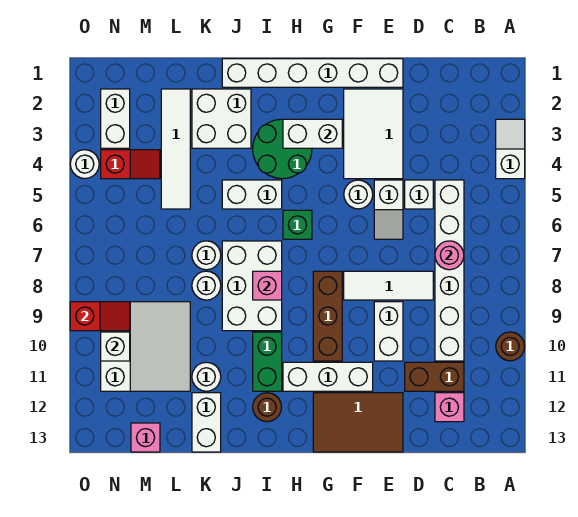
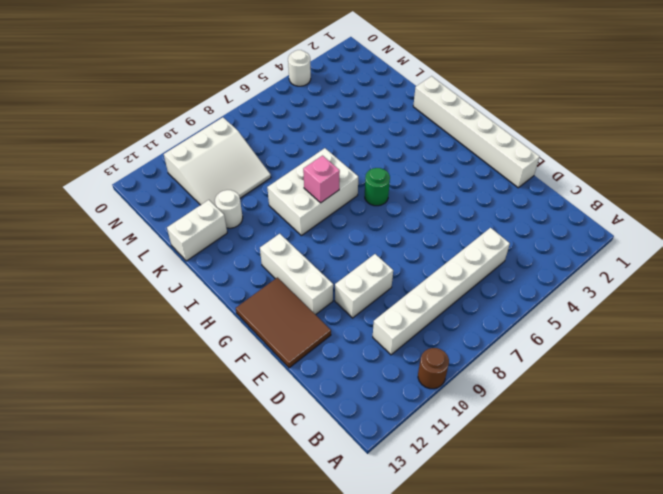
green round brick H6 level 1 -> green brick H6 level 1
none -> white slope A3:A4 level 1 top 4
none -> brown brick C11:D11 level 1
none -> pink brick C12 level 1
none -> white brick D5 level 1

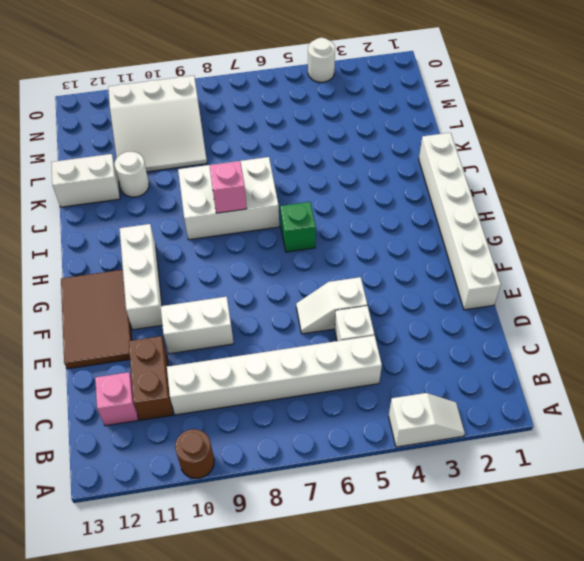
none -> white tile D8:F8 level 1
none -> white tile E2:F4 level 1
none -> white round brick F5 level 1
none -> brown brick G8:G10 level 1

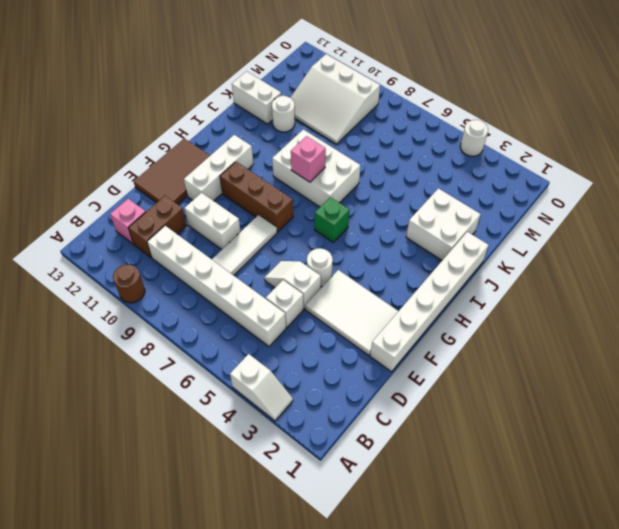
none -> green round brick H3:I4 level 1
none -> white brick I5:J5 level 1
none -> green brick I10:I11 level 1
none -> brown round brick I12 level 1

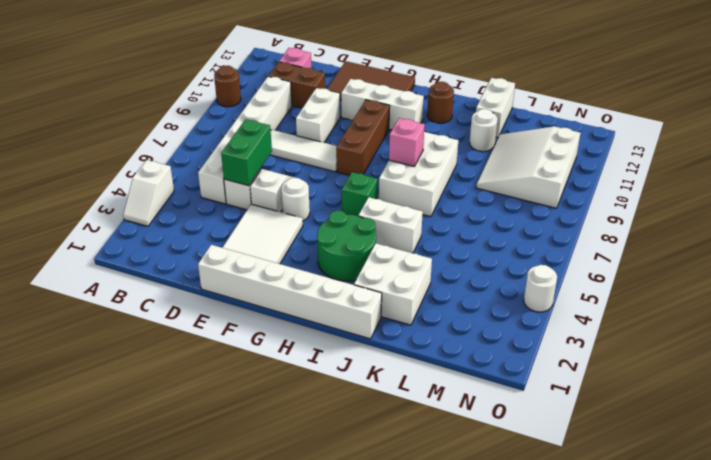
green brick D5:D6 level 2 -> green brick I10:I11 level 1
none -> white round brick K7 level 1
none -> white round brick K8 level 1
none -> white tile L2:L5 level 1
none -> red slope M4:N4 level 1 top N

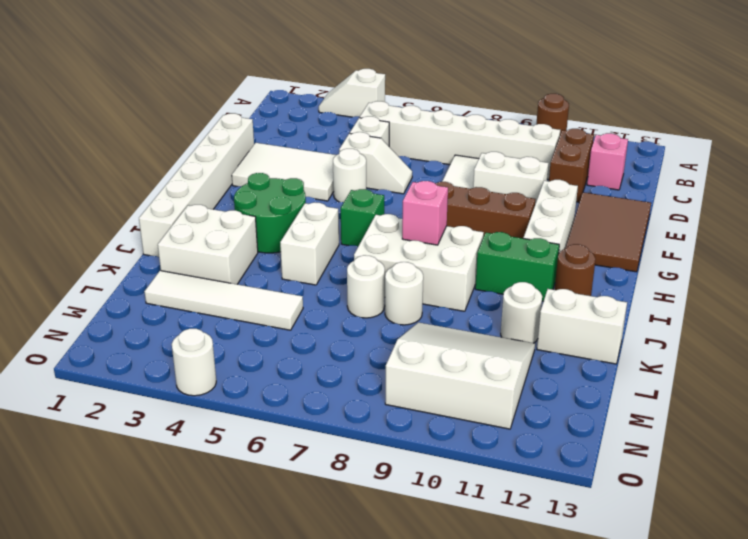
none -> red slope M4:N4 level 1 top N
none -> pink brick M13 level 1
none -> white brick N2:N3 level 1
none -> pink round brick C7 level 2

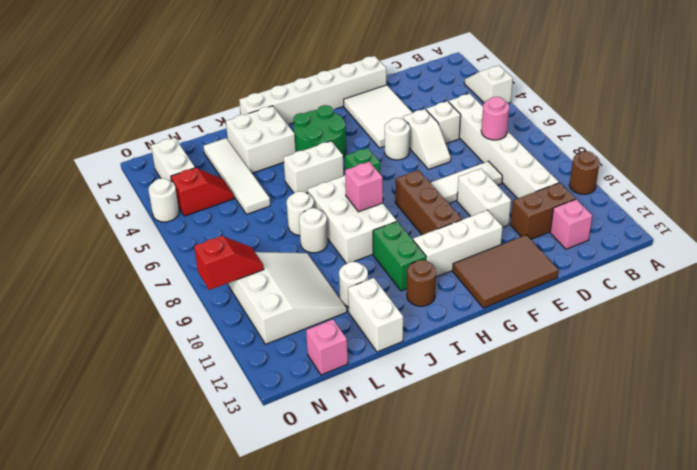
none -> white brick G3:H3 level 2
none -> white brick N10 level 2

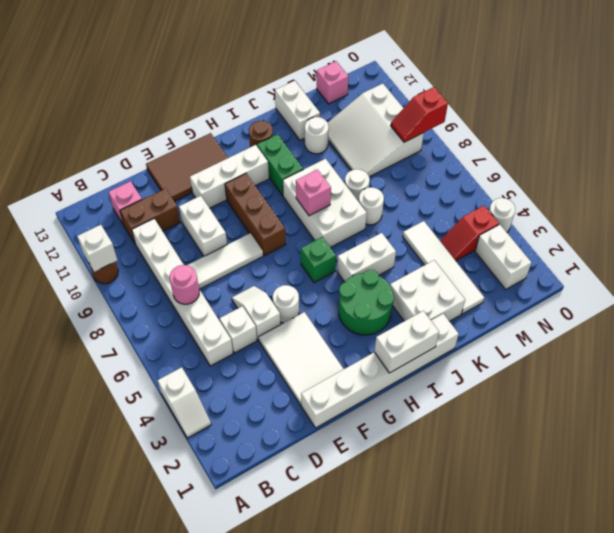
white brick A10 level 2 -> white brick N10 level 2
white brick H1:I1 level 2 -> white brick G3:H3 level 2

